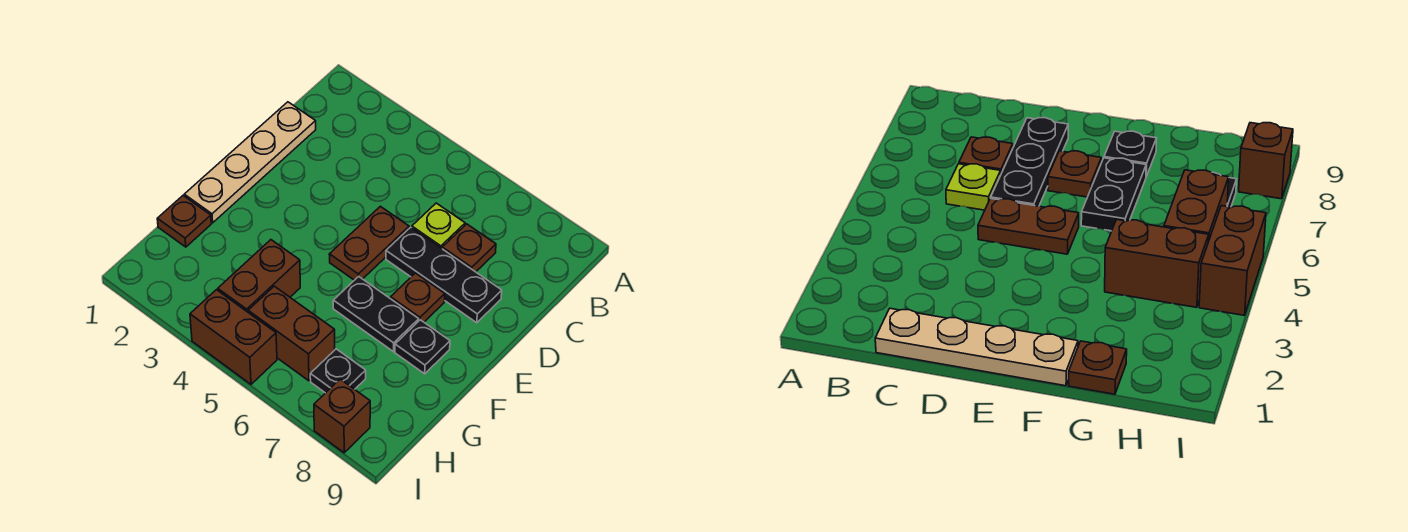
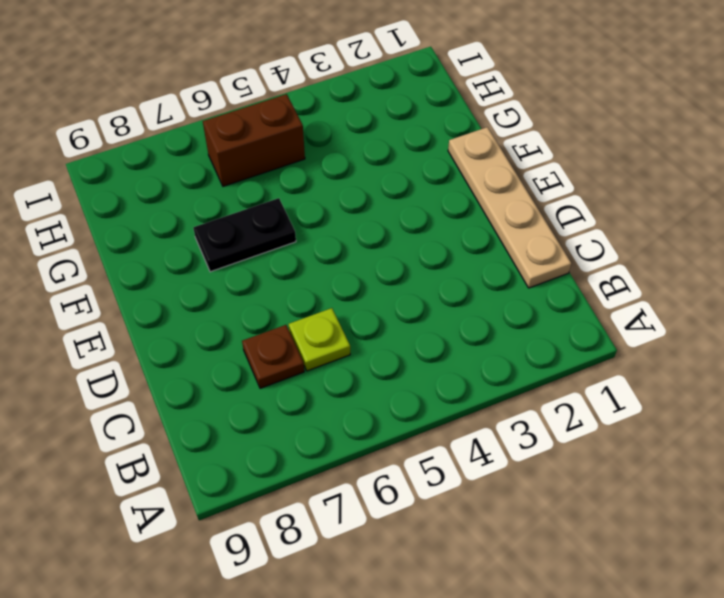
none -> brown plate D5:E5 level 1
none -> black plate D6:D8 level 1
none -> brown plate E7 level 1

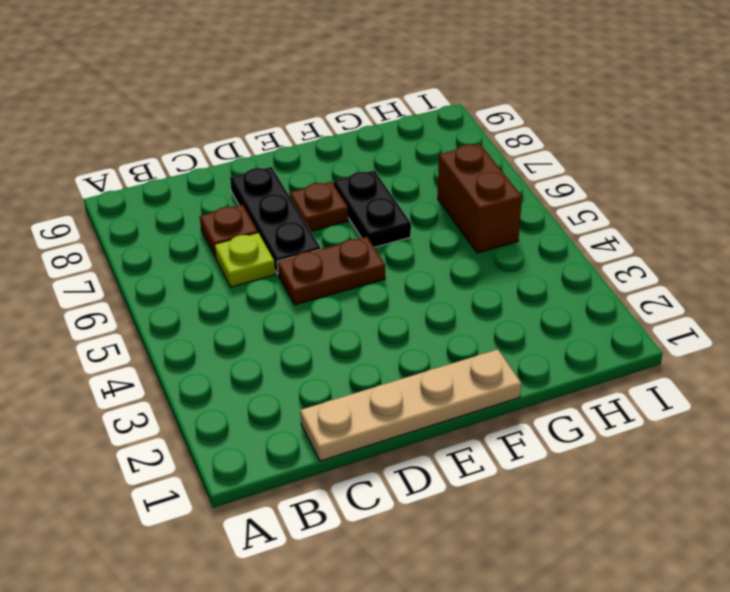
none -> black plate F8 level 1
none -> brown plate G1 level 1
none -> brown brick G4:H4 level 1

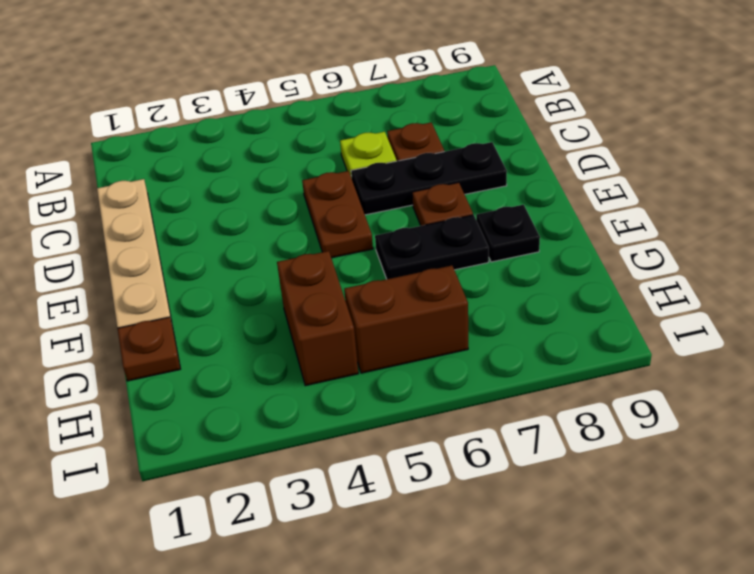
none -> black plate H7 level 1
none -> brown brick I4:I5 level 1
none -> brown brick I8 level 1

